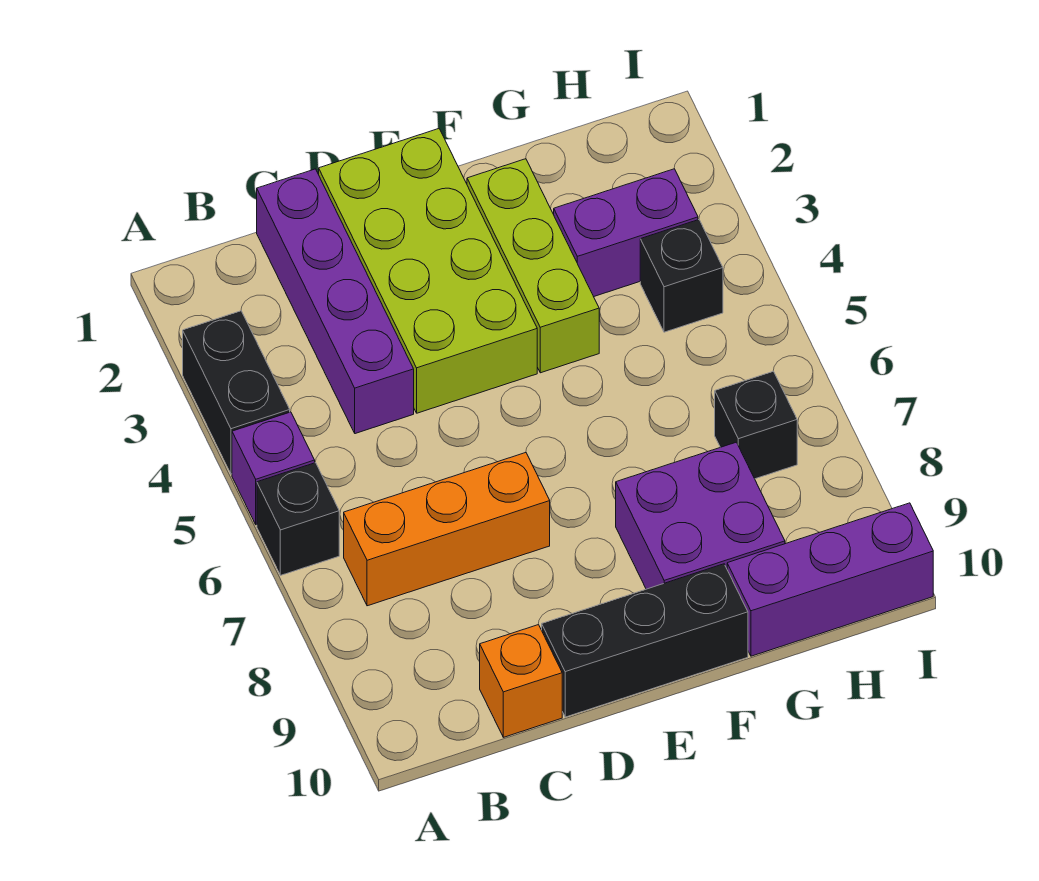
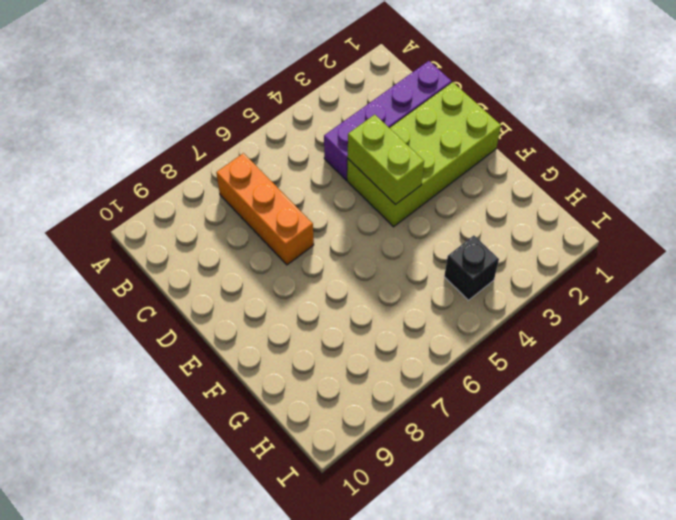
lime brick D4:E4 level 2 -> none
none -> black brick A3:A4 level 1
none -> purple brick A5 level 1
none -> black brick A6 level 1

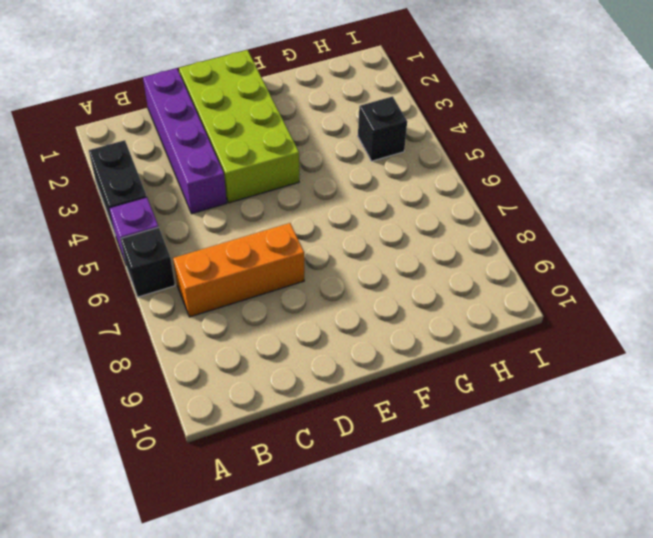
none -> orange brick C10 level 1
none -> black brick D10:F10 level 1
none -> lime brick F2:F4 level 1

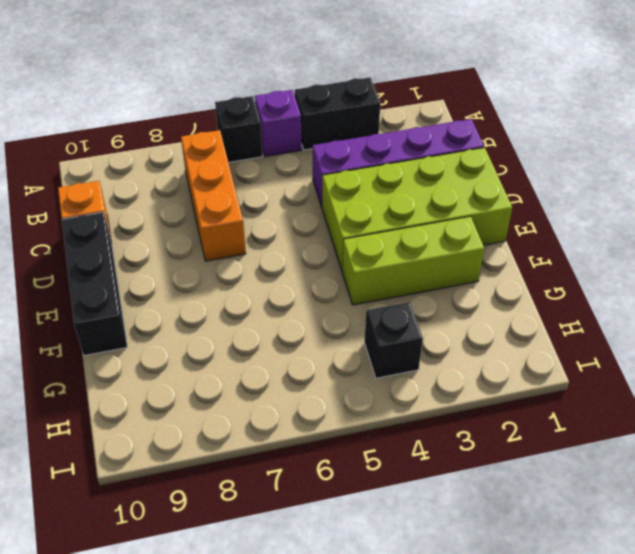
none -> purple brick F8:G9 level 1
none -> purple brick G3:H3 level 1
none -> purple brick G10:I10 level 1

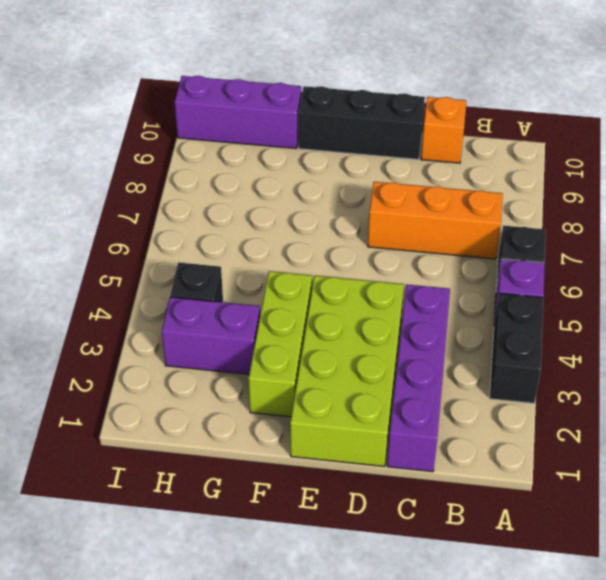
none -> purple brick F8:G9 level 1
none -> black brick H7 level 1

